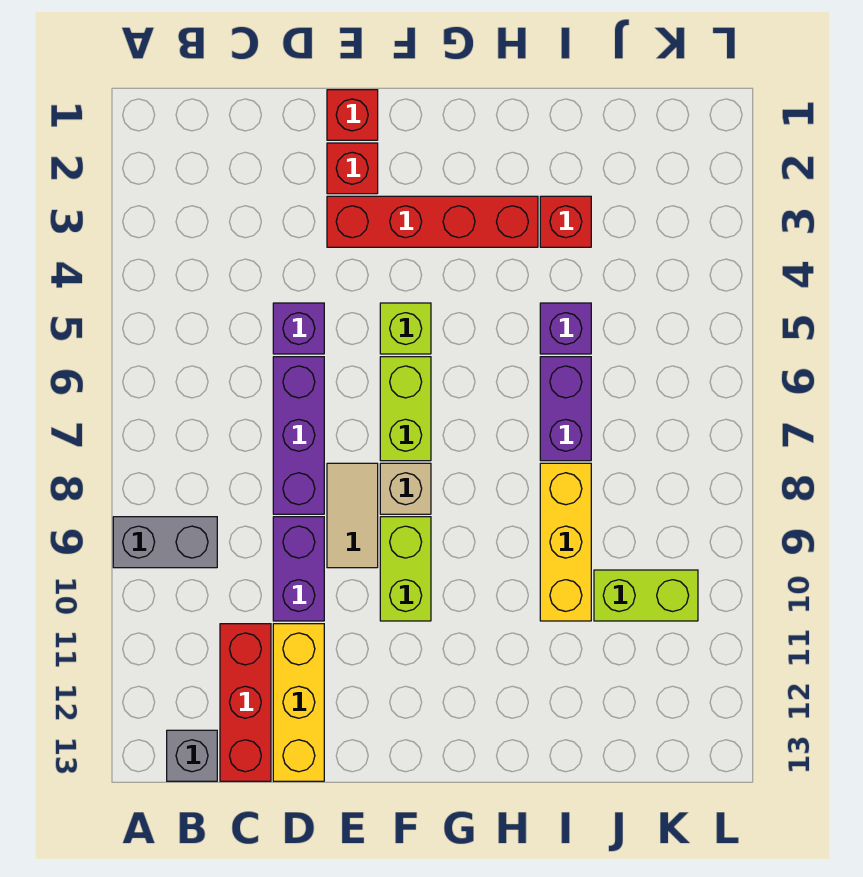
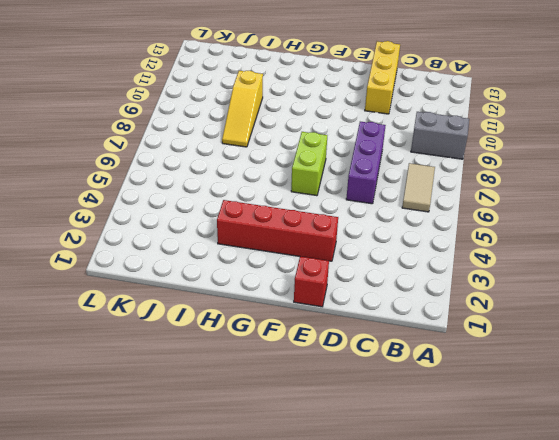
tan tile B6:B7 level 1 -> tan tile E8:E9 level 1
yellow slope I8:I10 level 1 top 10 -> yellow brick I8:I10 level 1
none -> grey brick B13 level 1
none -> red brick C11:C13 level 1
none -> purple brick D5 level 1

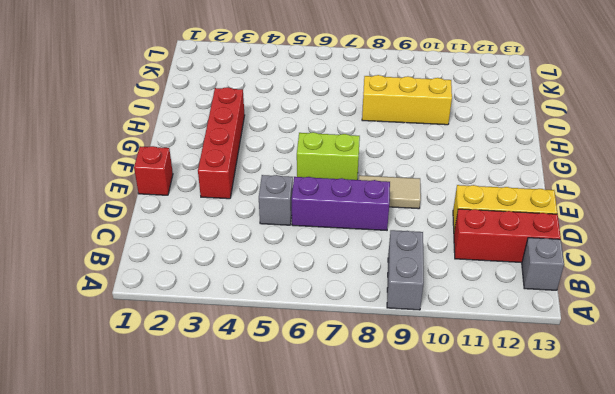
grey brick D5 level 1 -> purple brick D5 level 1
none -> purple brick D9:D10 level 1
none -> red brick E2 level 1
none -> lime brick F5 level 1

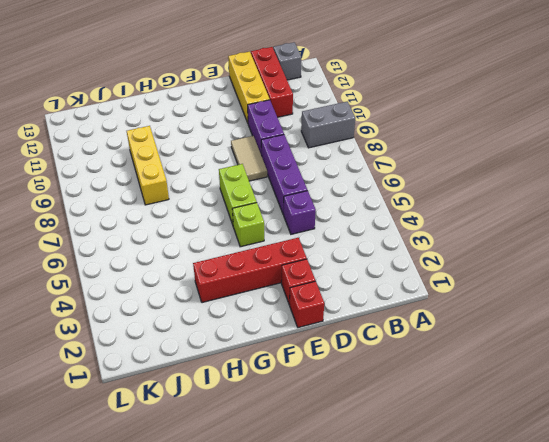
none -> tan brick F8 level 1
none -> lime brick F9:F10 level 1
none -> red brick I3 level 1

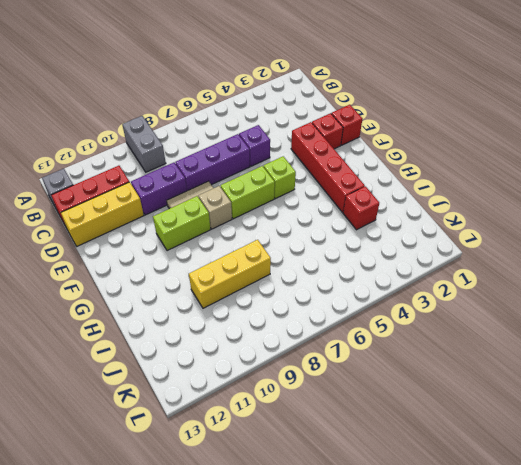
none -> purple brick I5 level 1
none -> purple brick I6:I7 level 1
none -> lime brick J10:K10 level 1

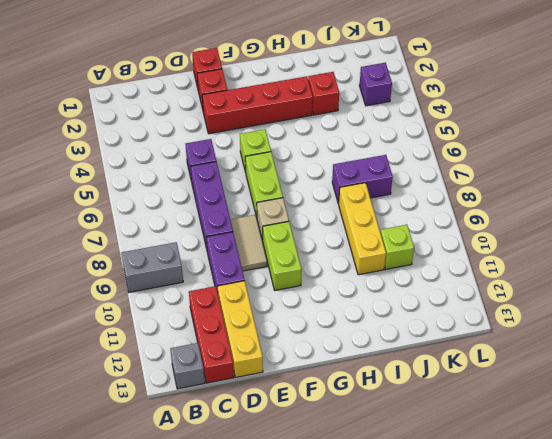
purple brick I7:J7 level 1 -> purple brick I6:I7 level 1
lime brick J10 level 1 -> lime brick J10:K10 level 1
purple brick K3 level 1 -> purple brick I5 level 1

